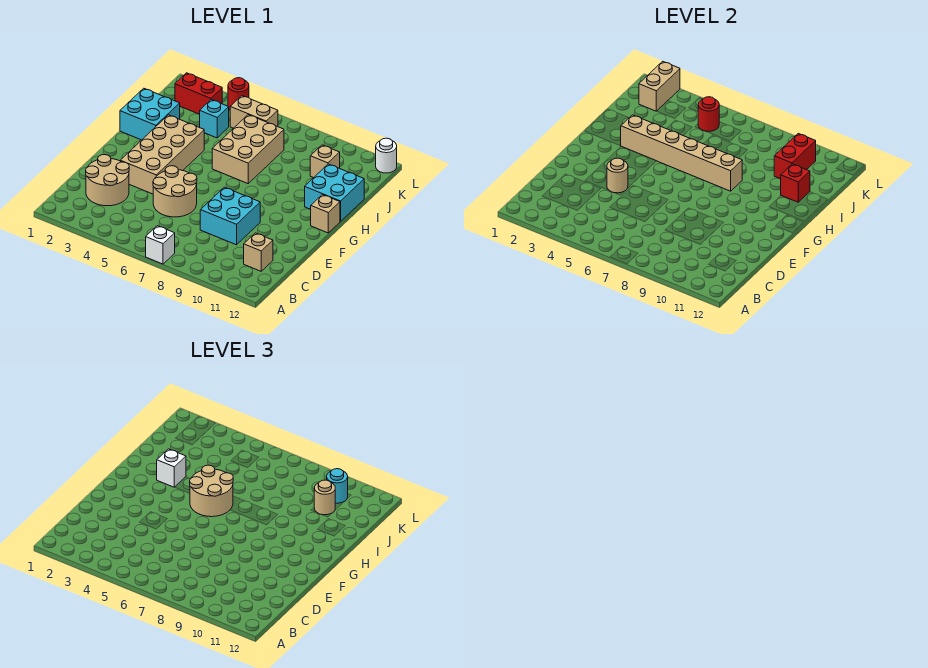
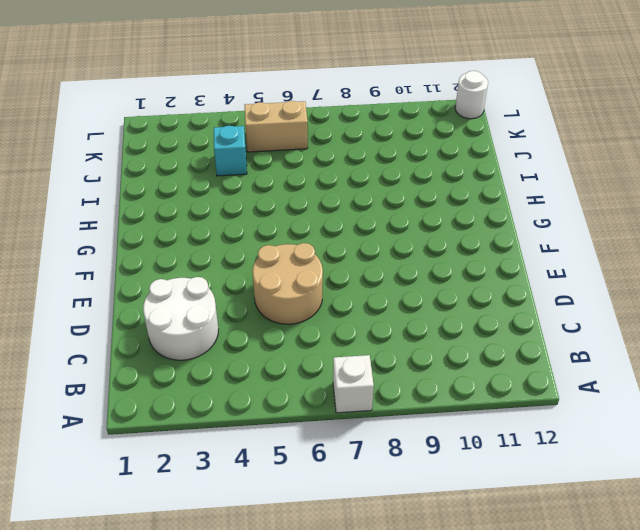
white round brick C2:D3 level 1 -> tan round brick C2:D3 level 1
none -> tan brick C11 level 1
none -> cyan brick D8:E9 level 1
none -> tan brick E3:H4 level 1

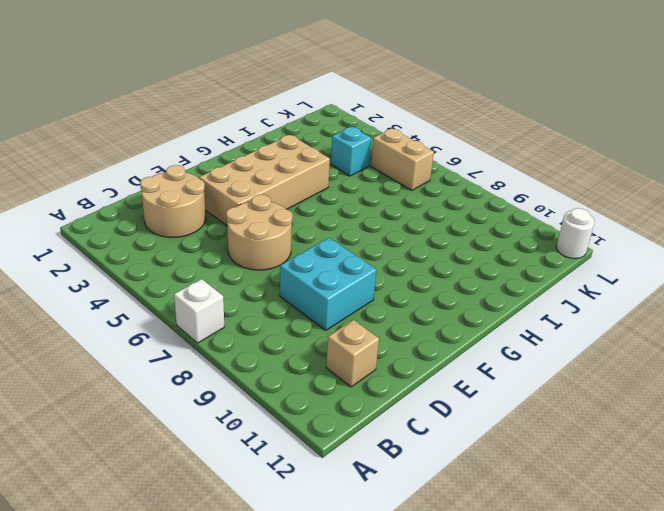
none -> tan brick G12 level 1
none -> cyan brick H1:I2 level 1
none -> tan brick H6:J7 level 1

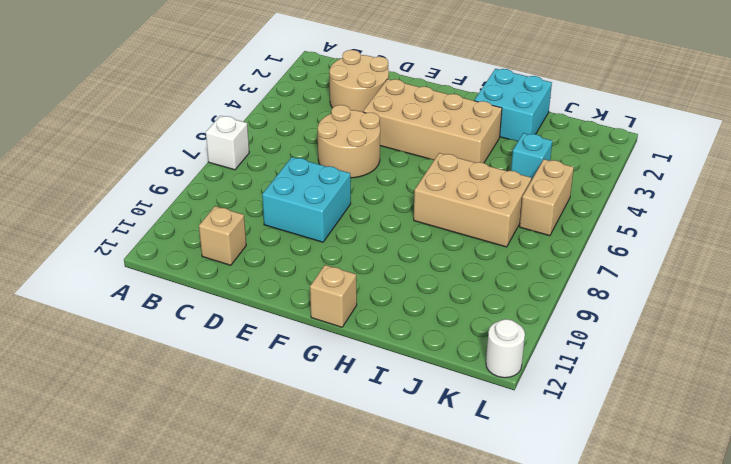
none -> cyan brick H11:I12 level 1
none -> tan brick J10 level 1
none -> red brick K2:K3 level 1

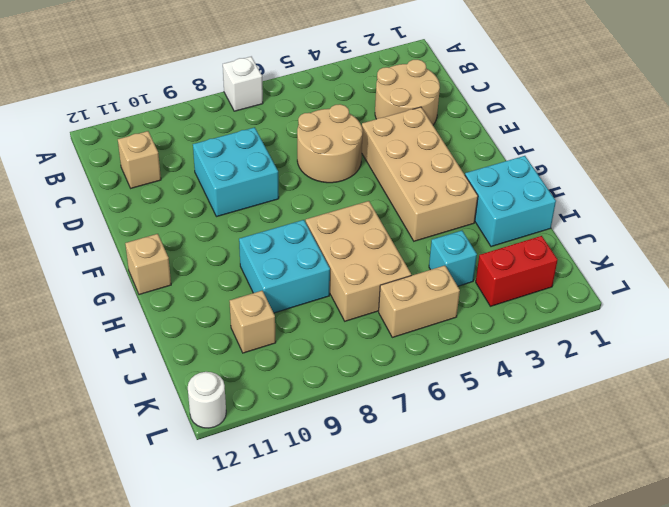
cyan brick H8:I9 level 1 -> cyan brick H11:I12 level 1
none -> red round brick L4 level 1
none -> tan round brick E4 level 2
none -> tan brick H3:H8 level 2

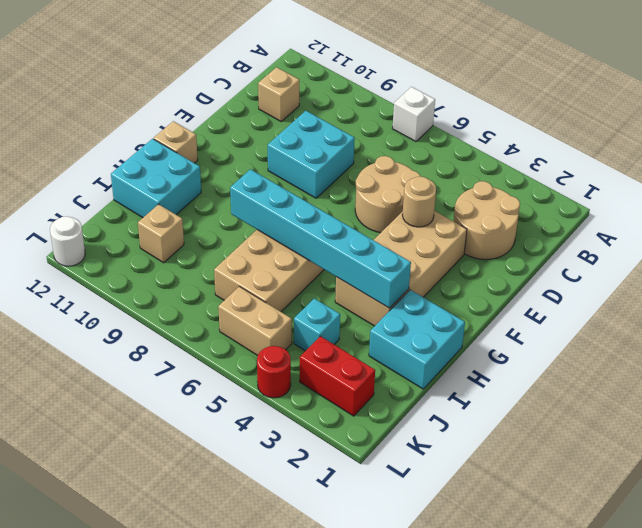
cyan brick H3:H8 level 2 -> tan brick H3:H8 level 2
none -> red brick I11 level 2
none -> red brick J10:K10 level 2
none -> tan brick K2:L2 level 2

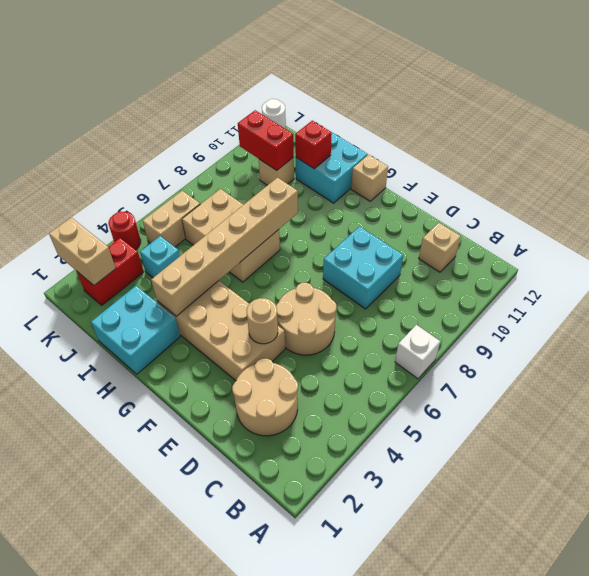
none -> red round brick K5 level 2
none -> tan round brick G5:H6 level 3
none -> white brick H3 level 3

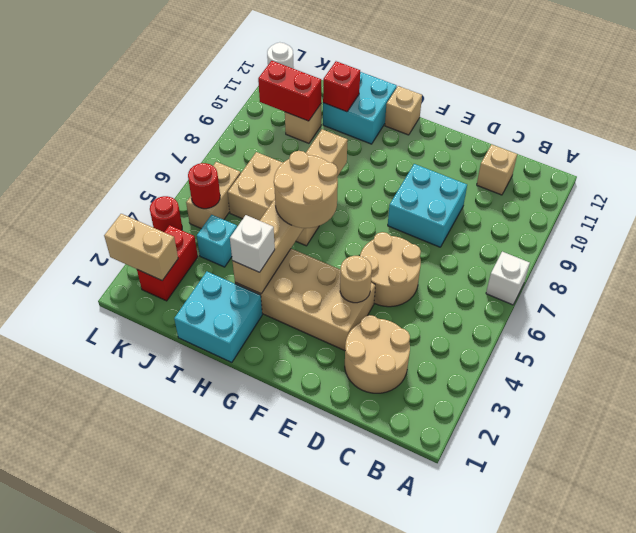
none -> tan round brick J10 level 3
none -> cyan round brick K10 level 3

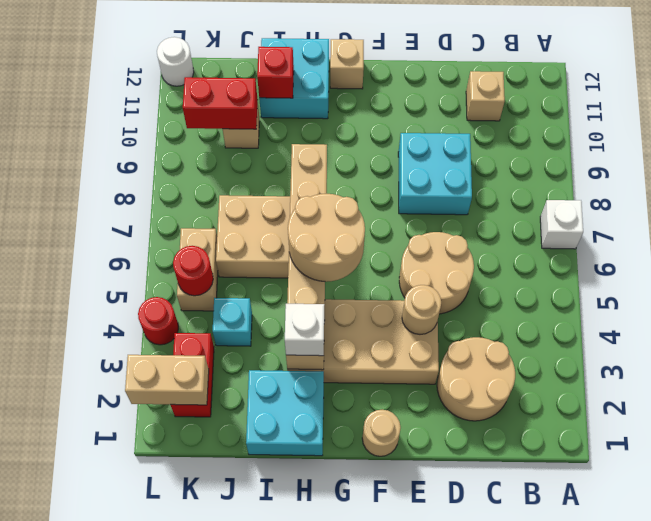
tan round brick F1 level 1 -> tan round brick J10 level 3
none -> cyan round brick K10 level 3

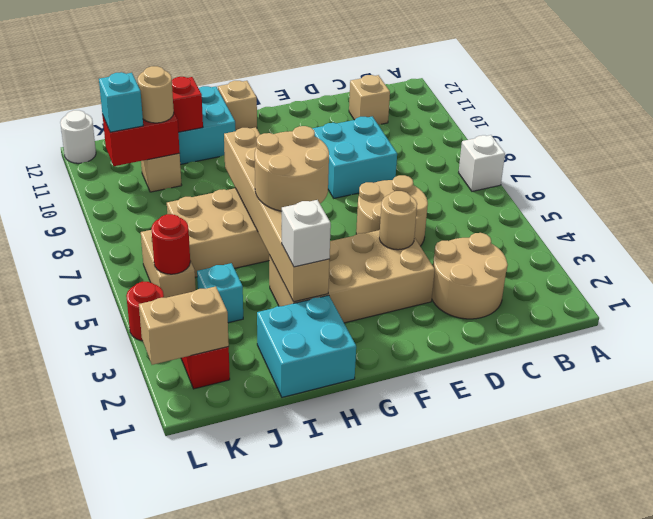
cyan brick K10 level 3 -> cyan round brick K10 level 3

